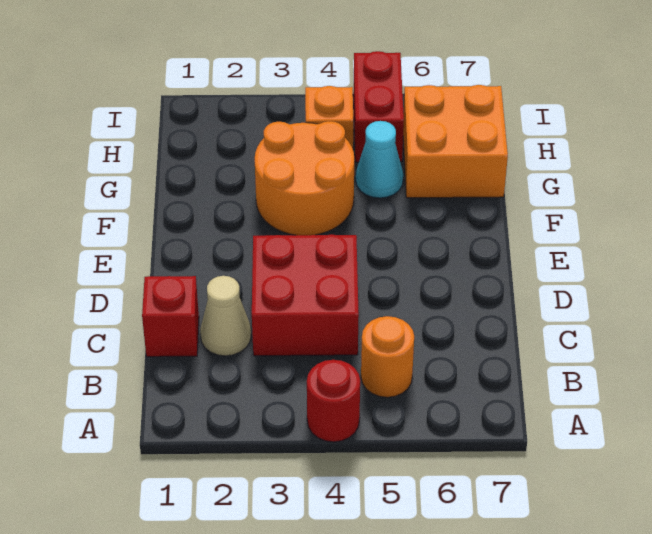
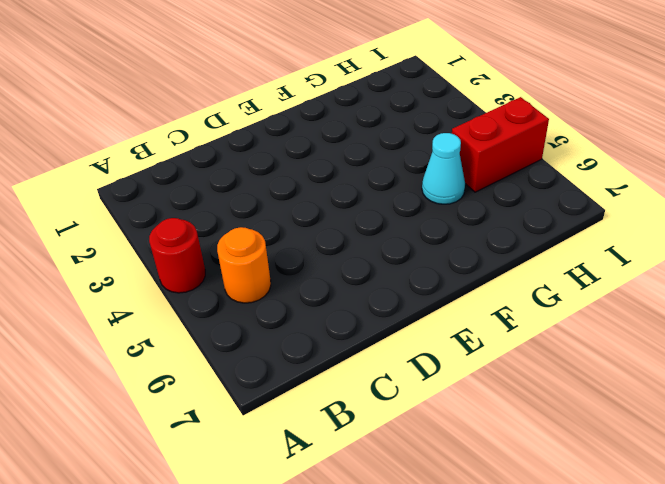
none -> red brick C1 level 1
none -> tan cone C2 level 1

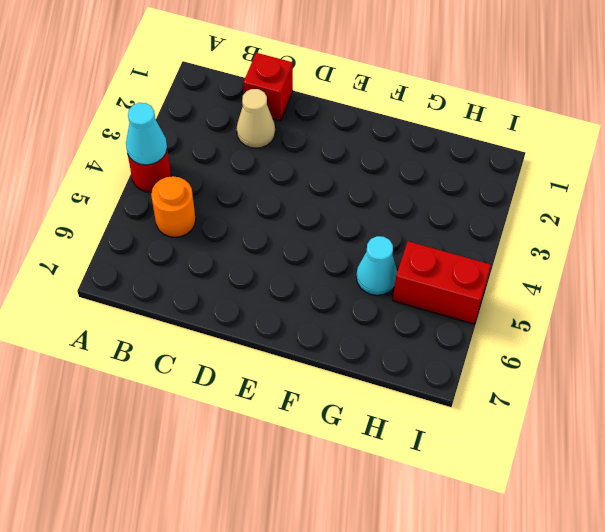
cyan cone A4 level 2 -> none
none -> red brick C3:D4 level 1
none -> orange round brick F3:G4 level 1

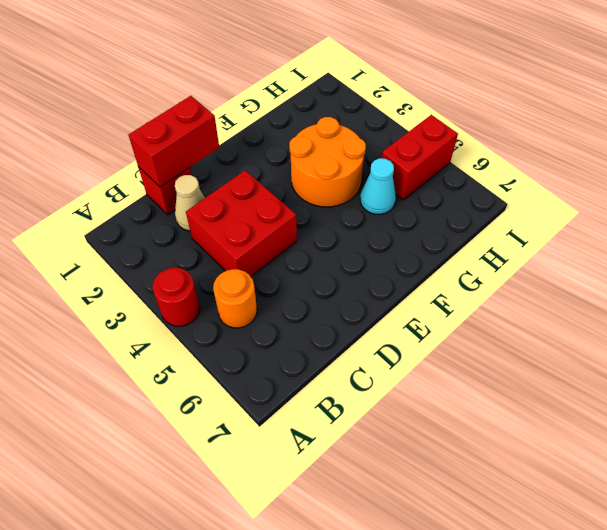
red brick C1:D1 level 2 -> none
none -> orange brick G6:H7 level 1
none -> orange brick H4 level 1

